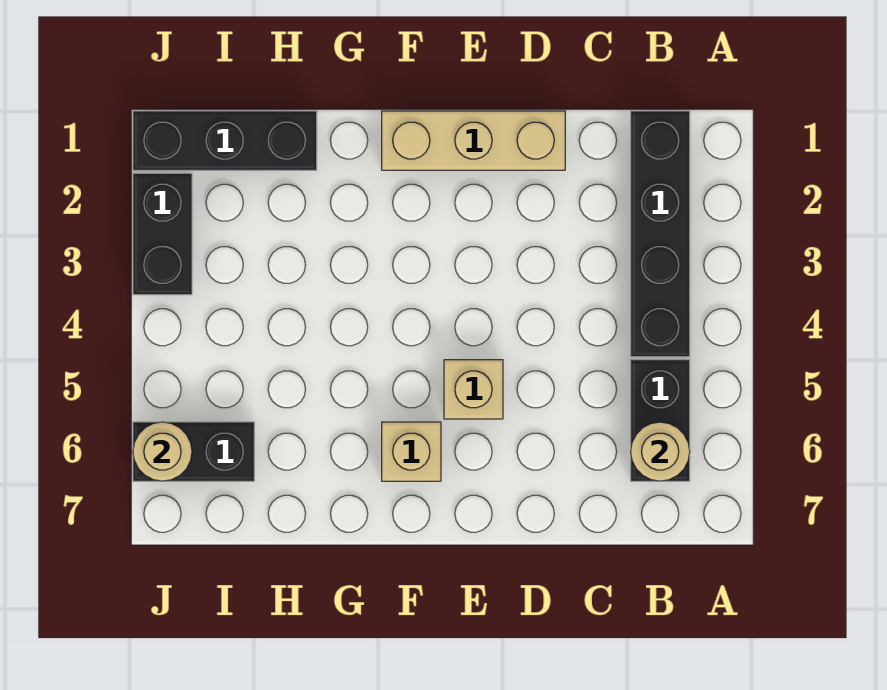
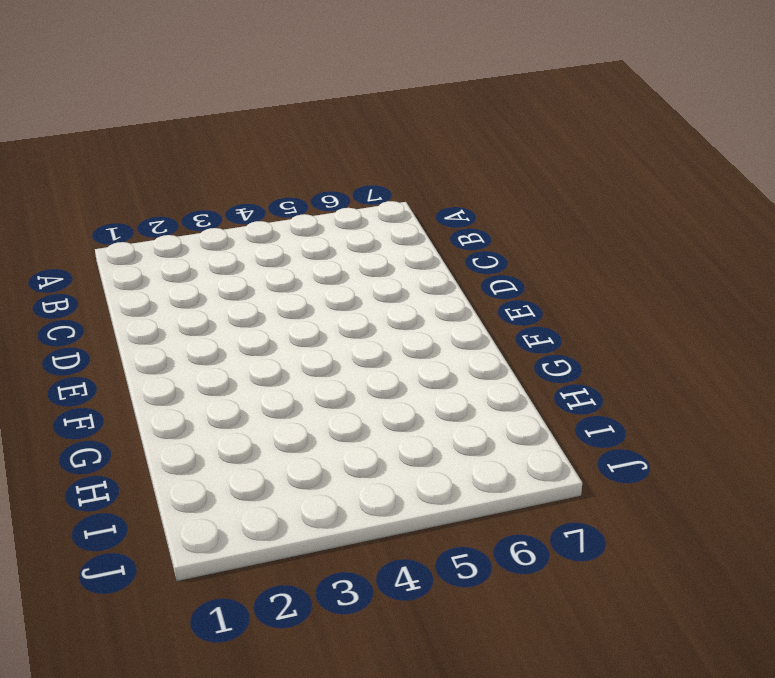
none -> black brick B1:B4 level 1
none -> black brick B5:B6 level 1

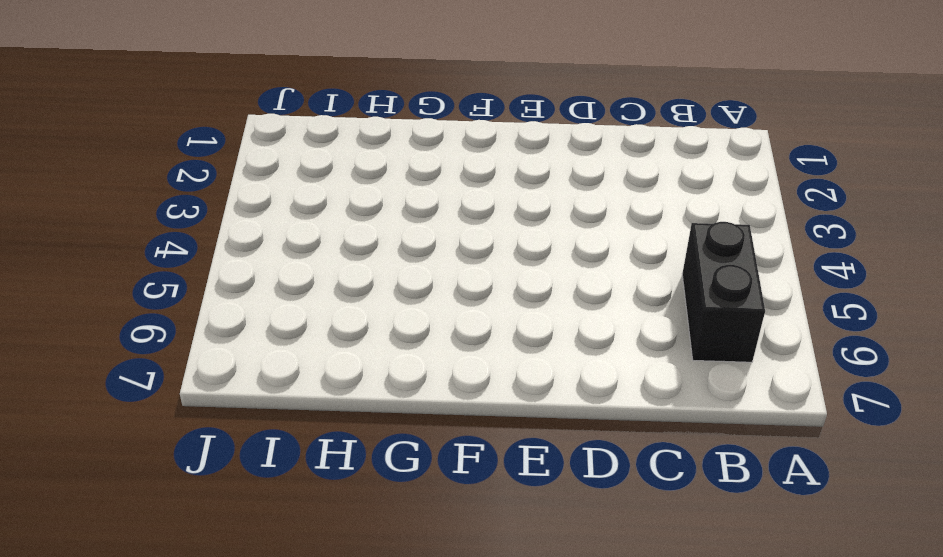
none -> black brick B1:B4 level 1
none -> tan brick D1:F1 level 1

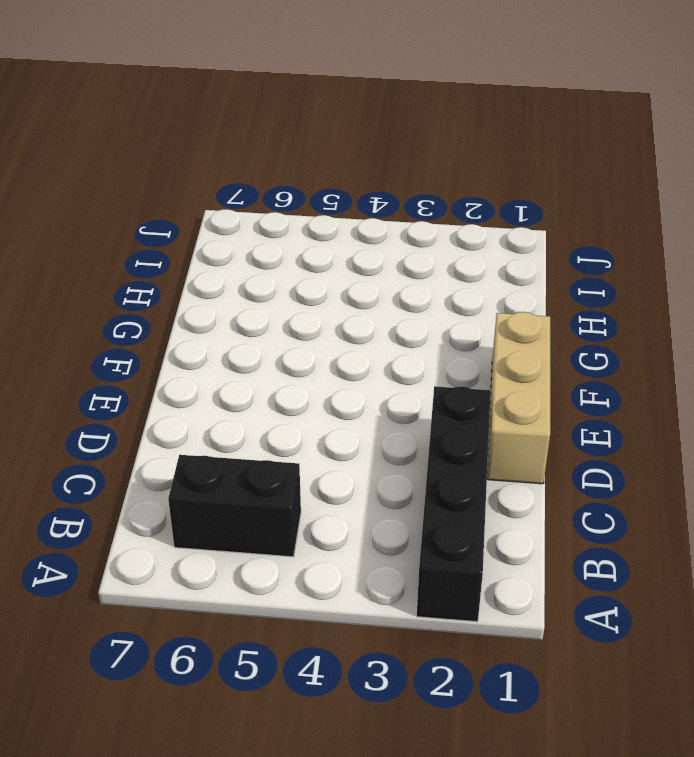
black brick A2:D2 level 1 -> black brick B1:B4 level 1
none -> tan brick E5 level 1
none -> tan brick F6 level 1

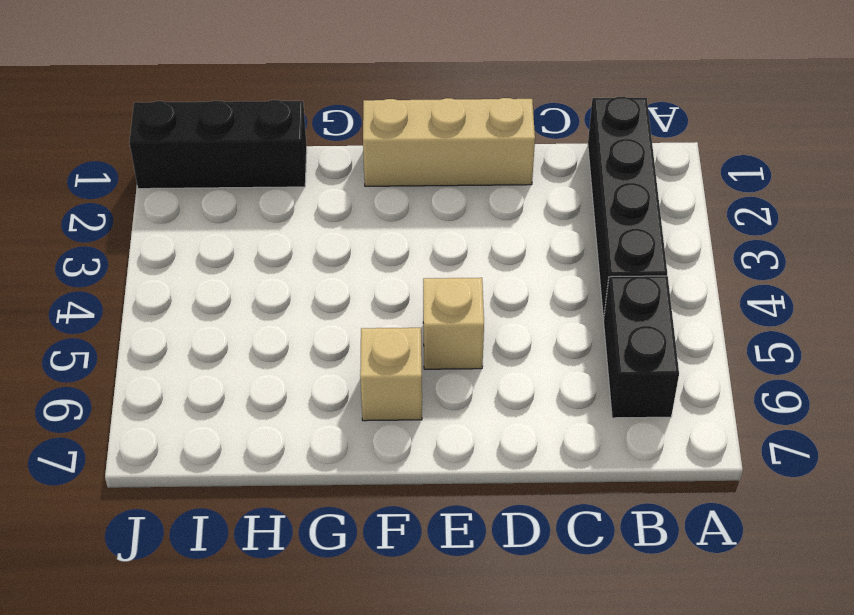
none -> black brick I6:J6 level 1
none -> black brick J2:J3 level 1

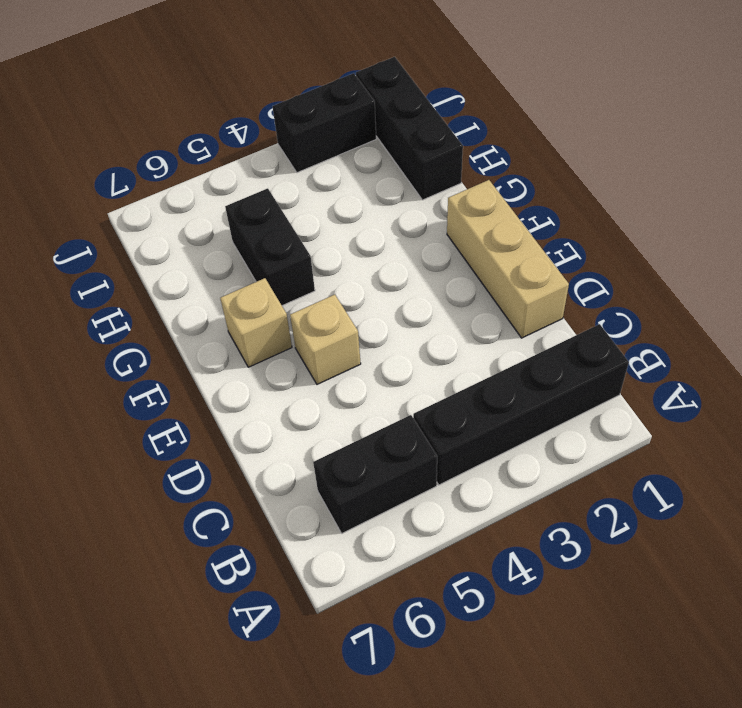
black brick G5:H5 level 1 -> black brick I6:J6 level 1
none -> tan round brick B6 level 2
none -> tan round brick J6 level 2

